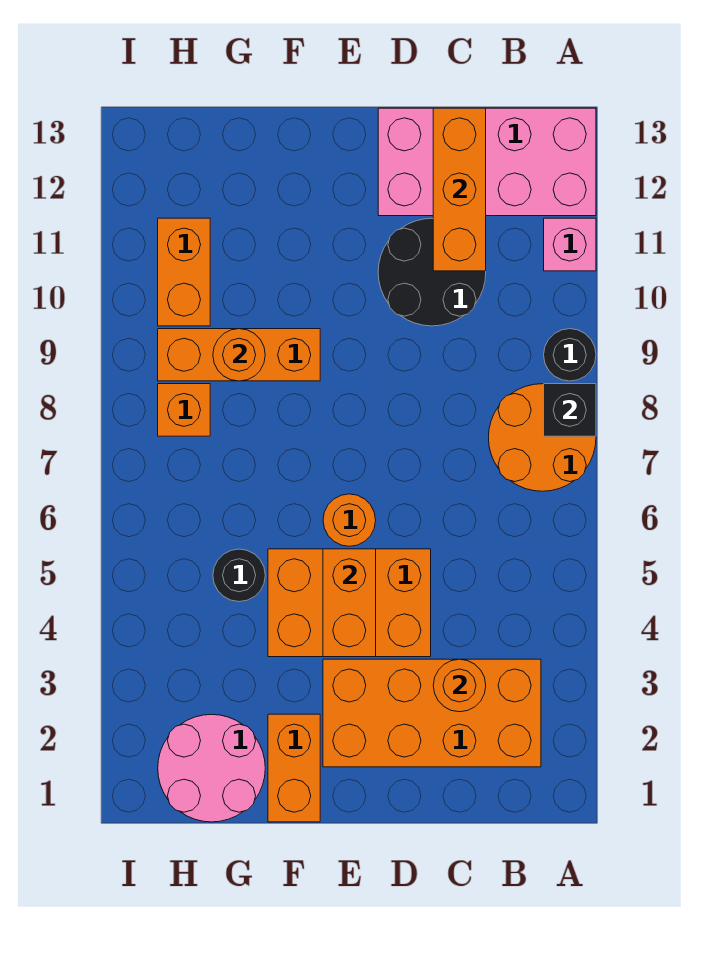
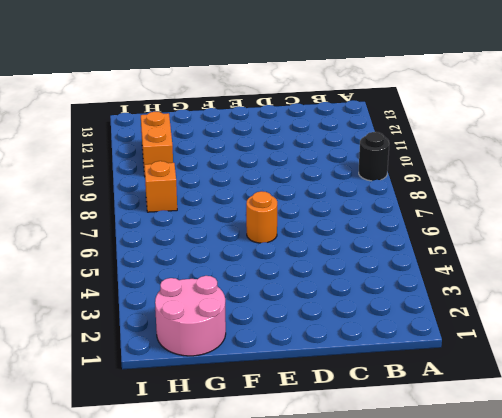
none -> orange round brick A7:B8 level 1
none -> pink brick A11 level 1
none -> pink brick A12:D13 level 1

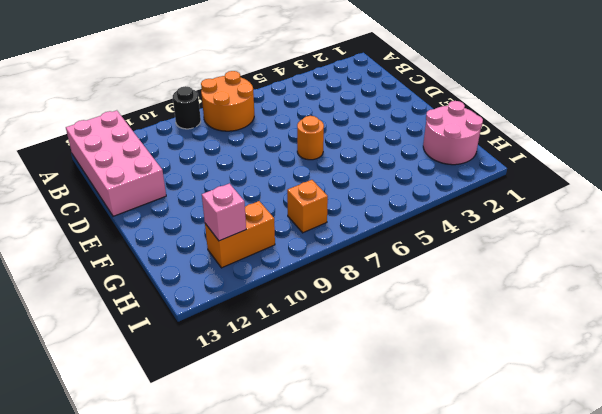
pink brick H11 level 2 -> pink brick A11 level 1
none -> orange brick B2:E3 level 1
none -> black round brick C10:D11 level 1
none -> orange brick D4:F5 level 1

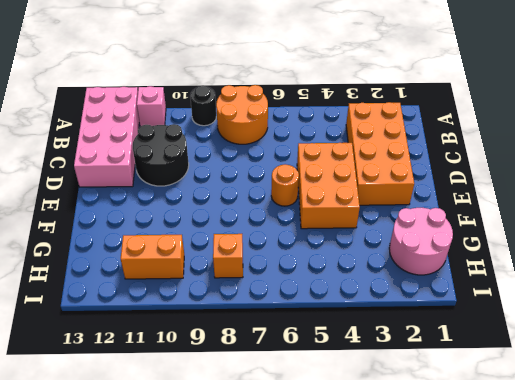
none -> orange brick F1:F2 level 1
none -> orange brick F9:H9 level 1
none -> black round brick G5 level 1

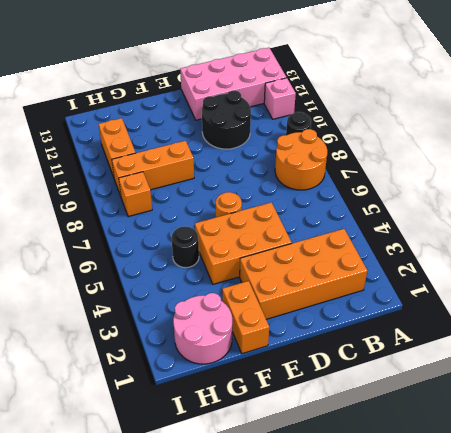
none -> black brick A8 level 2
none -> orange round brick C3 level 2
none -> orange brick C11:C13 level 2

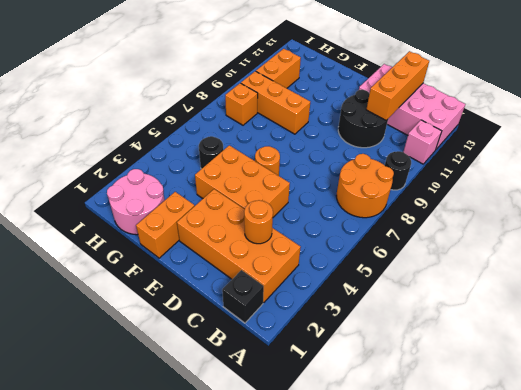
black brick B1 level 1 -> black brick A8 level 2
none -> orange brick E4:E5 level 2
none -> orange round brick G9 level 2

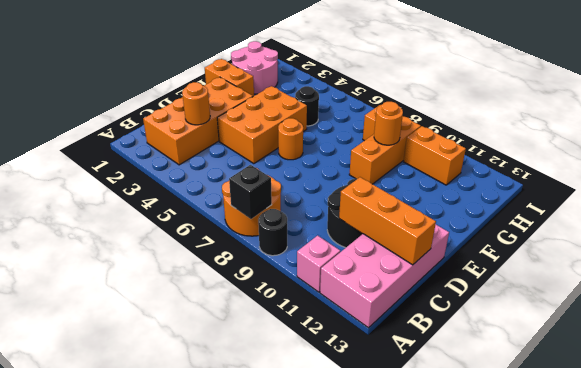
none -> orange brick E4:E5 level 2

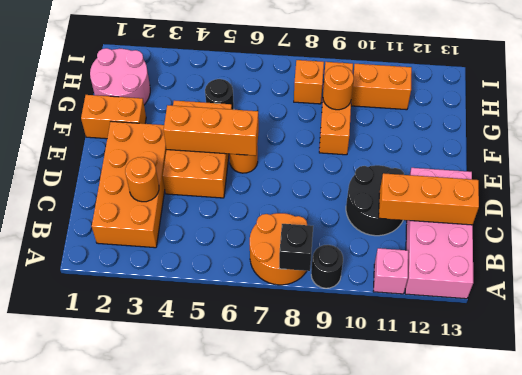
orange brick E4:E6 level 2 -> orange brick E4:E5 level 2

